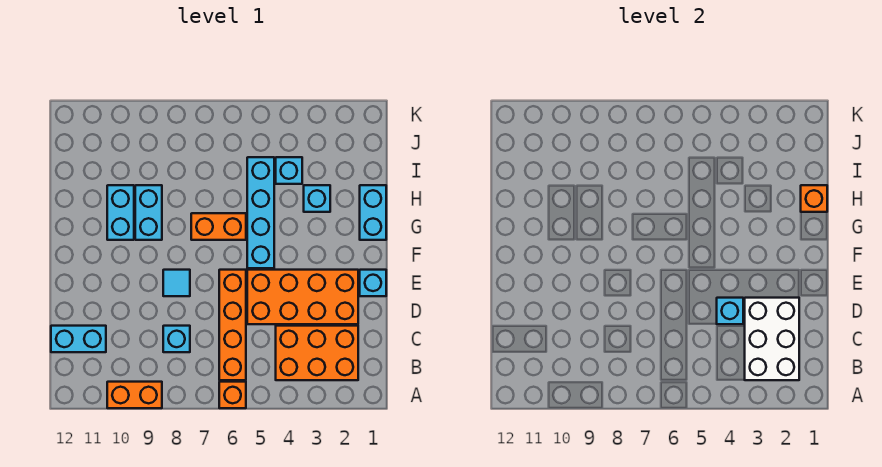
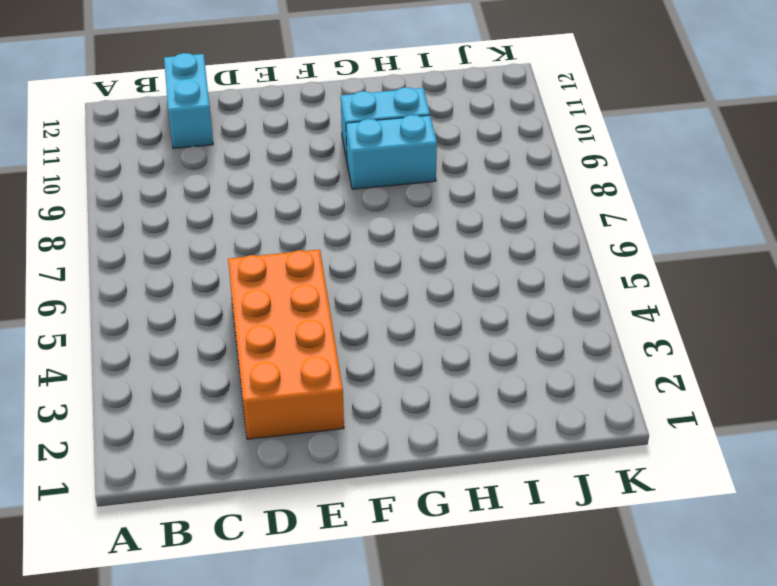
none -> orange brick A6 level 1
none -> orange brick A9:A10 level 1
none -> orange brick B2:C4 level 1

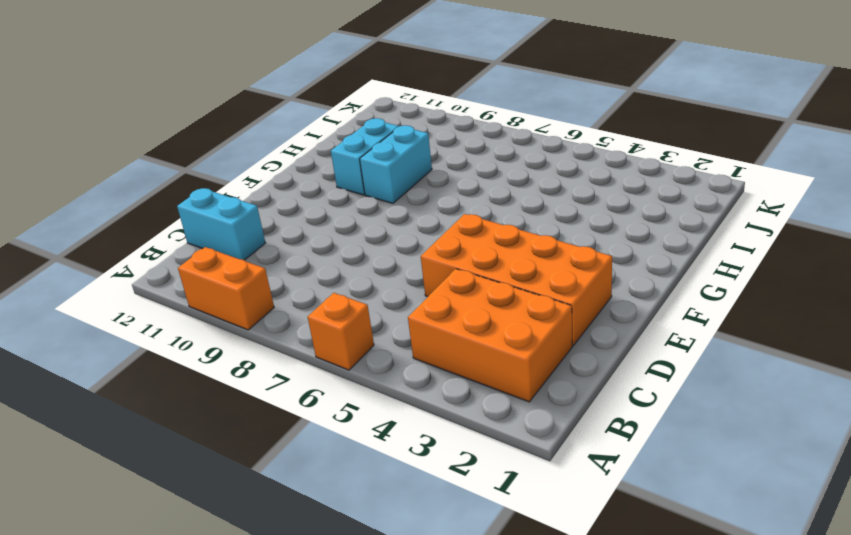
none -> orange brick B6:E6 level 1
none -> cyan brick C8 level 1
none -> cyan brick E1 level 1

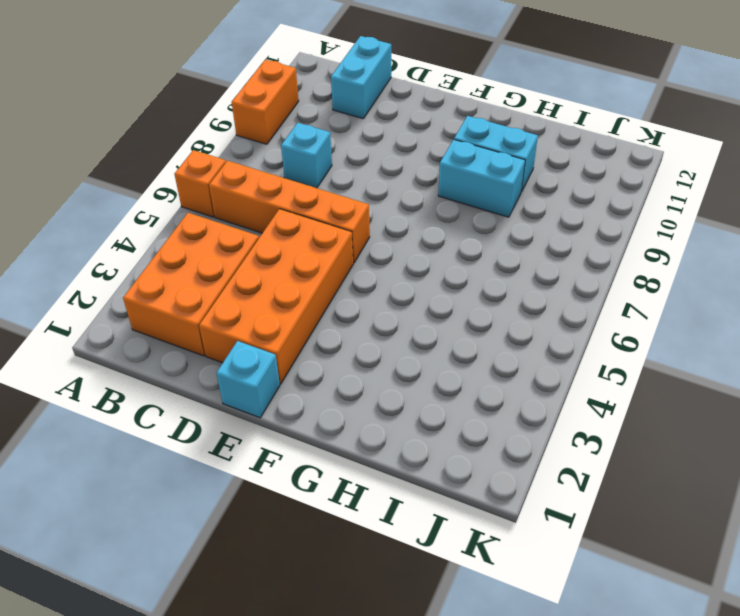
none -> cyan tile E8 level 1
none -> cyan brick F5:I5 level 1
none -> cyan brick G1:H1 level 1

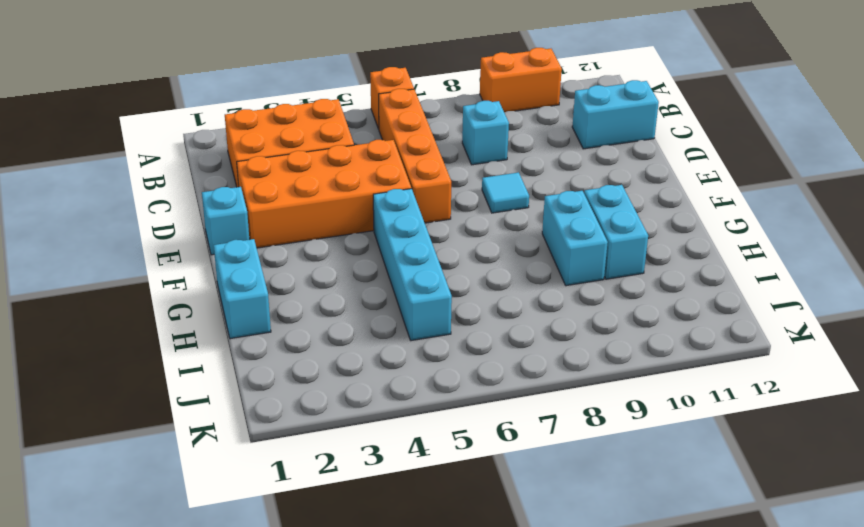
none -> orange brick G6:G7 level 1
none -> cyan brick H3 level 1
none -> cyan brick I4 level 1

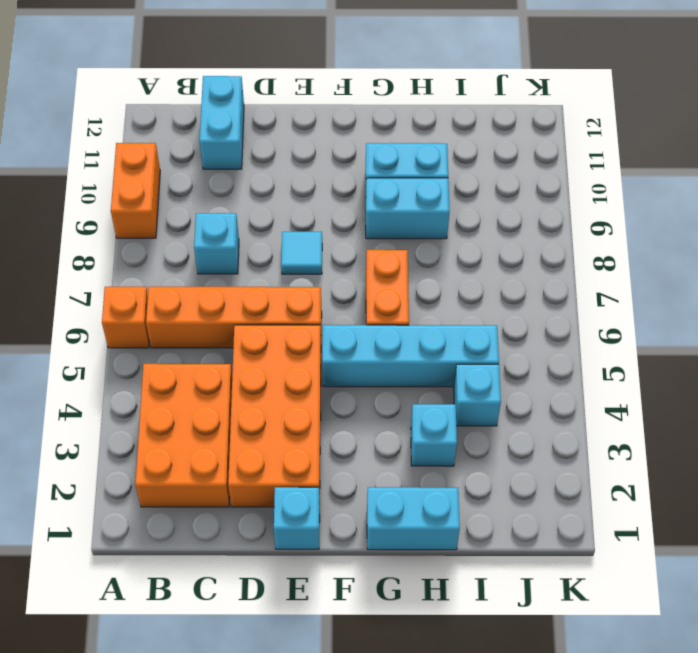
none -> white brick B2:D3 level 2
none -> cyan brick D4 level 2
none -> orange brick H1 level 2

